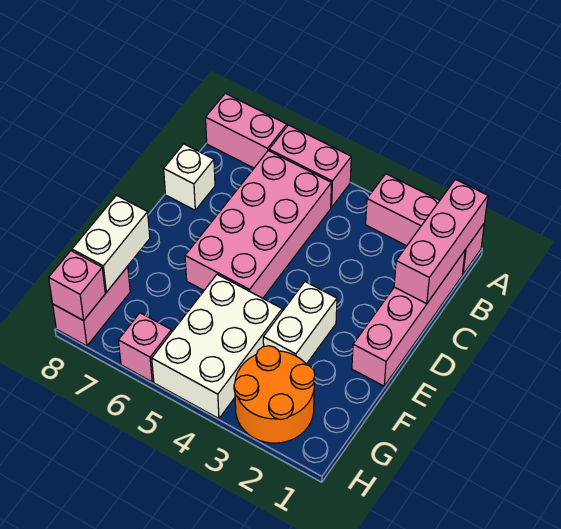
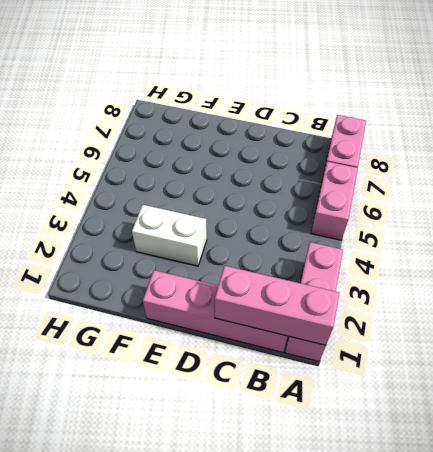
none -> pink brick B5:E6 level 1
none -> white brick C8 level 1
none -> white brick F4:H5 level 1

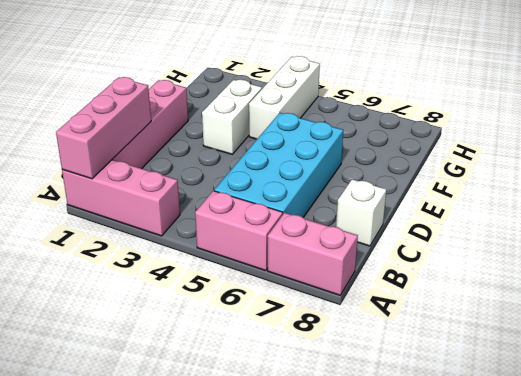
cyan brick B5:E6 level 1 -> pink brick B5:E6 level 1
white brick F4:H4 level 1 -> white brick F4:H5 level 1
none -> orange round brick G2:H3 level 1
none -> pink brick G8:H8 level 1
none -> pink brick H6 level 1

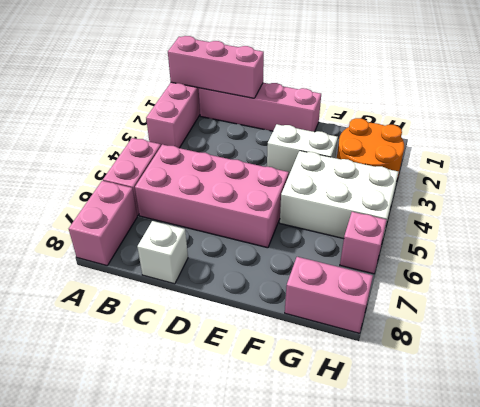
none -> white brick F8:G8 level 2
none -> pink brick H8 level 2

